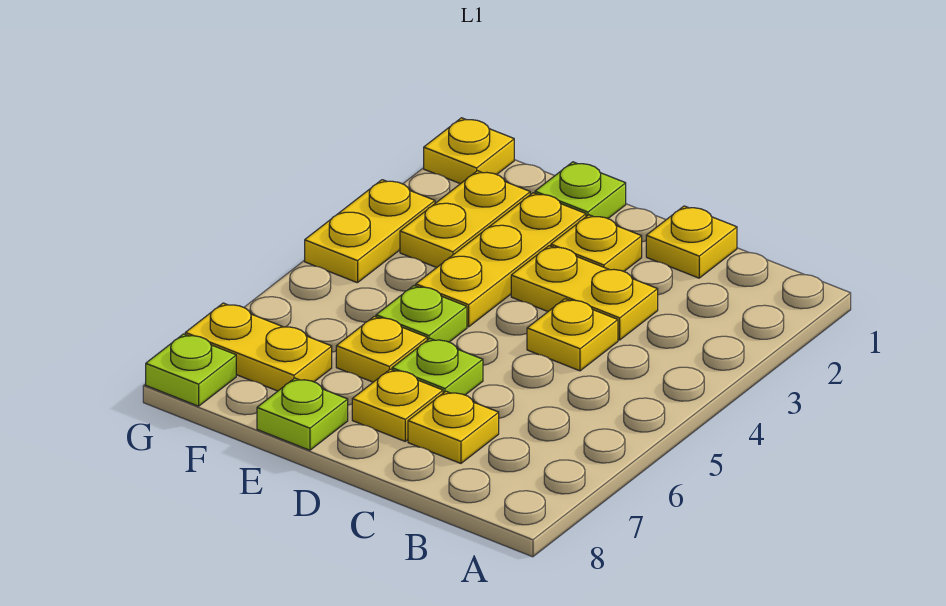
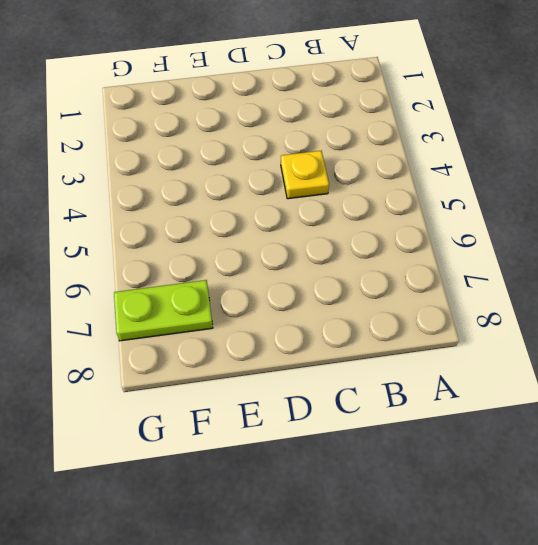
lime plate F7:G7 level 1 -> yellow plate F7:G7 level 1
none -> yellow plate C1 level 1
none -> yellow plate C3:D3 level 1
none -> yellow plate C7 level 1

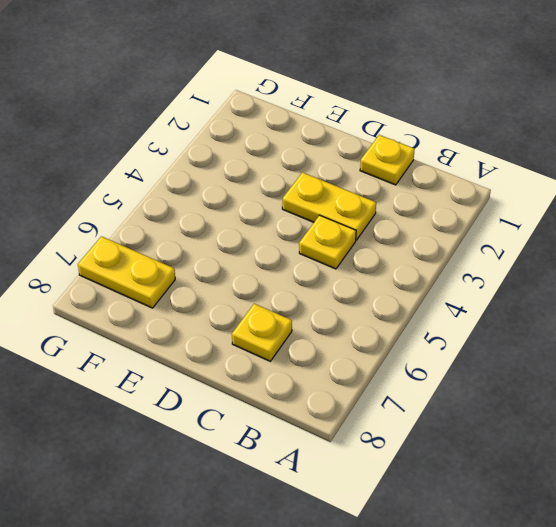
none -> yellow plate D2 level 1
none -> lime plate D6 level 1
none -> yellow plate D7 level 1

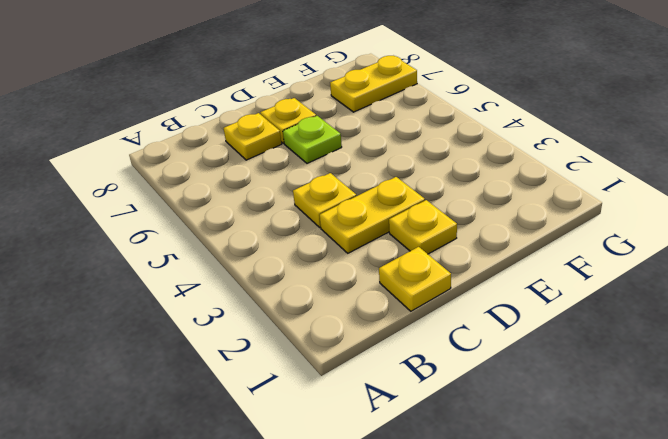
none -> lime plate E1 level 1
none -> yellow plate E2:E4 level 1
none -> lime plate E5 level 1

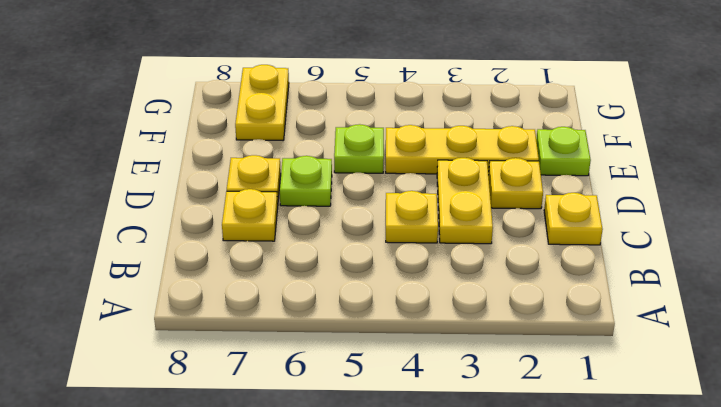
none -> yellow plate E6 level 1
none -> lime plate E8 level 1
none -> yellow plate F2:F3 level 1

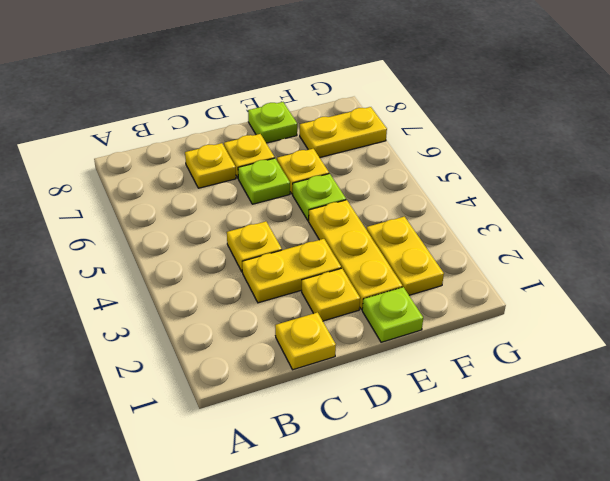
none -> yellow plate G1 level 1
none -> yellow plate G3:G4 level 1
none -> lime plate G8 level 1

